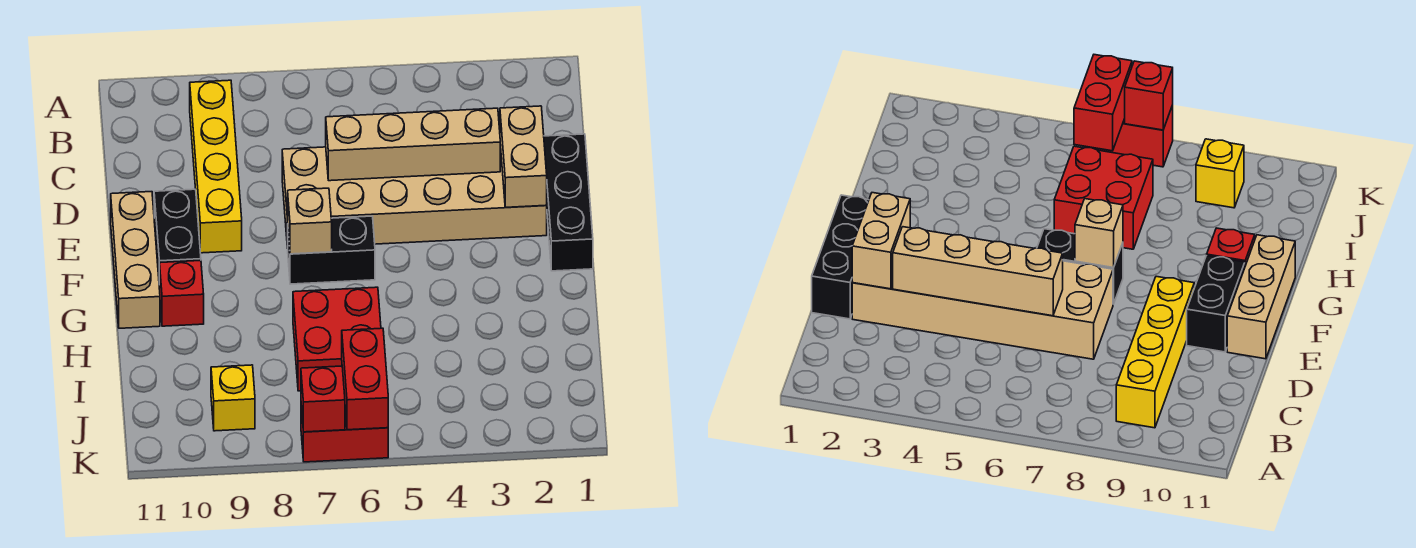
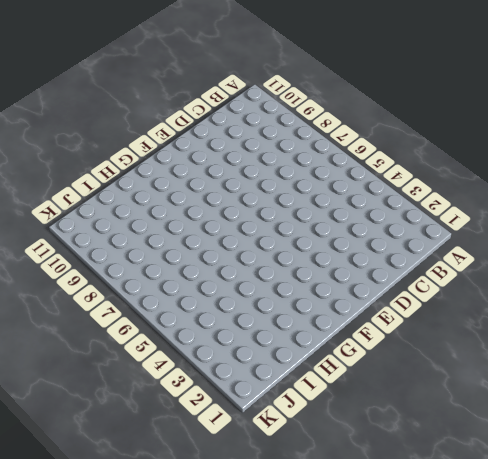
none -> yellow brick B9:E9 level 1
none -> black brick D1:F1 level 1
none -> tan brick D2:E7 level 1

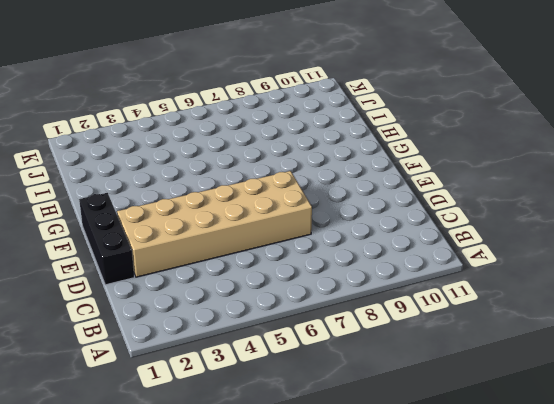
none -> yellow brick B9:E9 level 1
none -> black brick E10:F10 level 1
none -> tan brick E11:G11 level 1

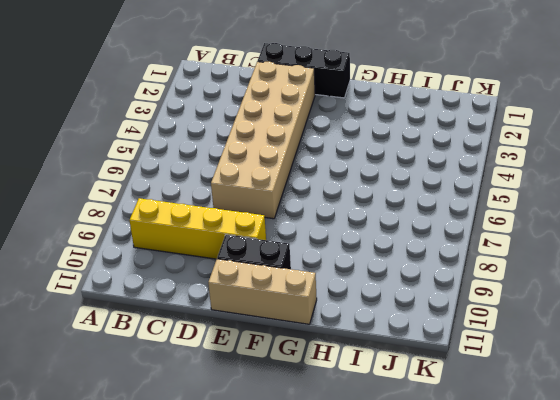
none -> black brick F6:F7 level 1
none -> red brick G10 level 1
none -> red brick H6:I7 level 1

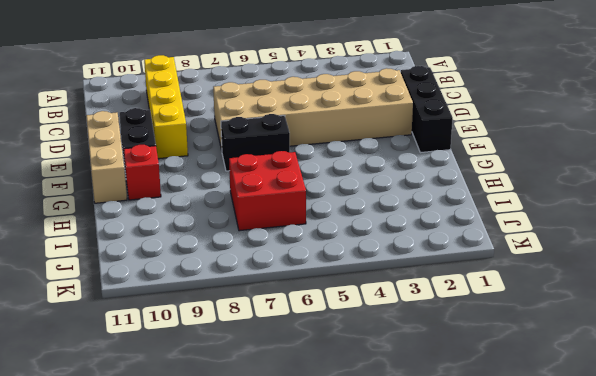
none -> yellow brick J9 level 1
none -> red brick K6:K7 level 1
none -> tan brick D2:E2 level 2

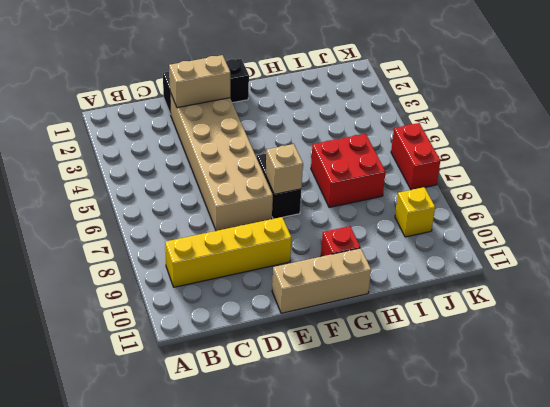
none -> black brick E10:F10 level 1
none -> tan brick D3:D6 level 2
none -> red brick J6:K6 level 2

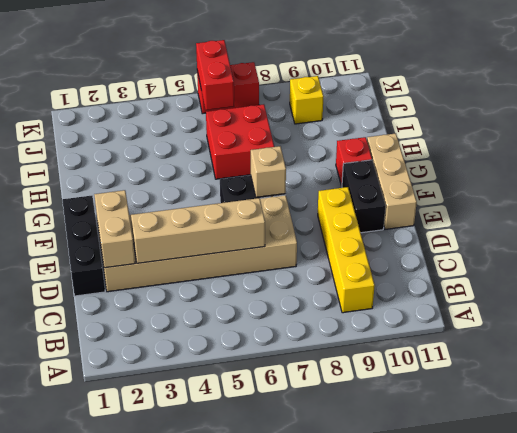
none -> red brick K7 level 2

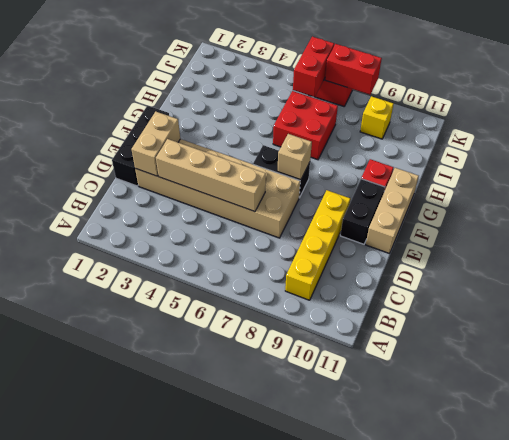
red brick K7:K8 level 2 -> red brick K7 level 2

